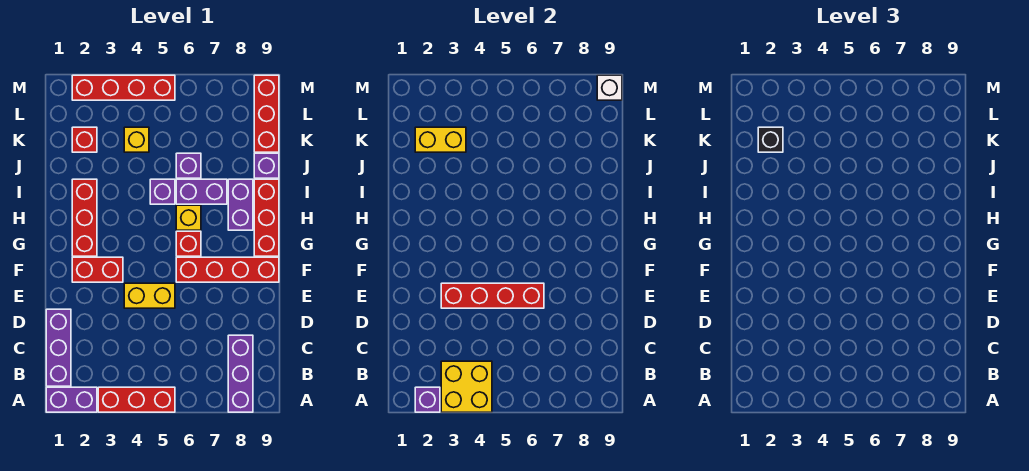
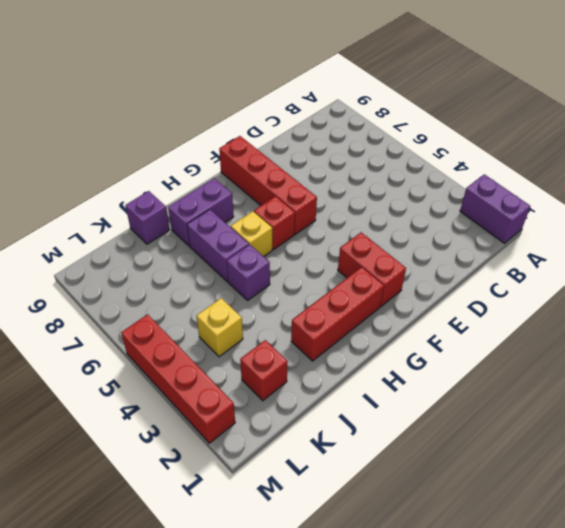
none -> red brick A3:A5 level 1
none -> purple brick A8:C8 level 1
none -> purple brick B1:D1 level 1

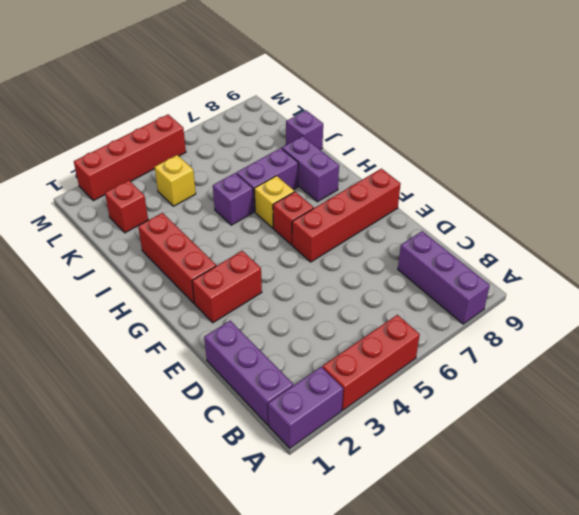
none -> yellow brick E4:E5 level 1
none -> red brick G9:I9 level 1
none -> purple brick J6 level 1

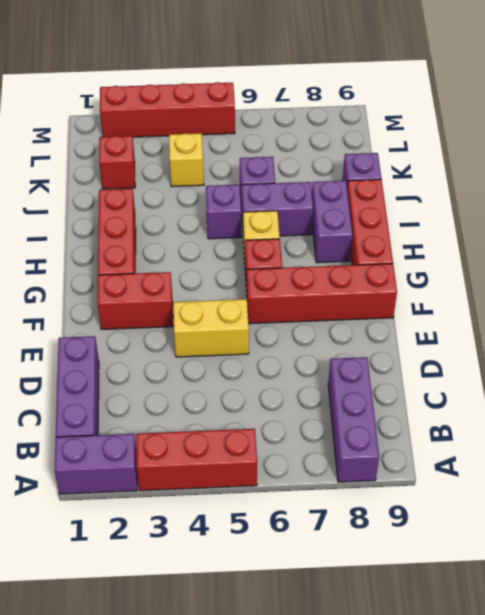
none -> red brick K9:M9 level 1
none -> purple brick A2 level 2
none -> yellow brick A3:B4 level 2

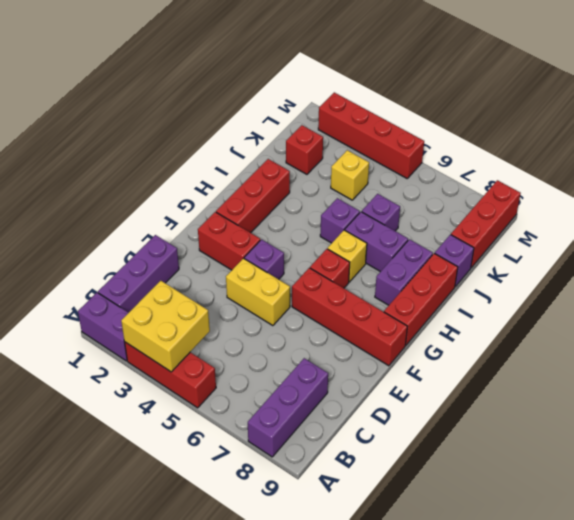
purple brick F4 level 1 -> purple brick A2 level 2
none -> red brick E3:E6 level 2
none -> yellow brick K2:K3 level 2
none -> white brick M9 level 2

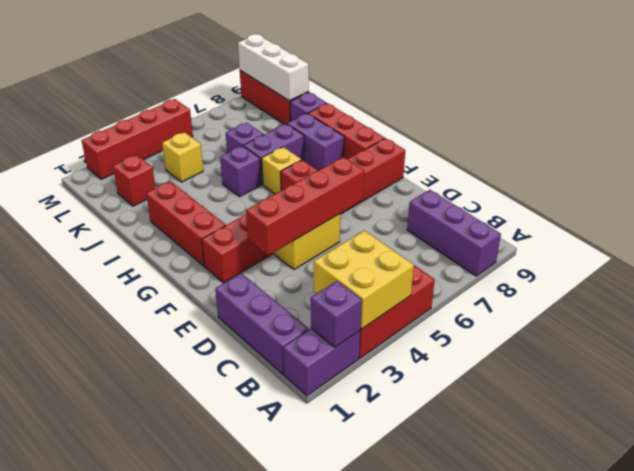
white brick K9:M9 level 2 -> white brick M9 level 2
none -> yellow brick K2:K3 level 2
none -> black brick K2 level 3

